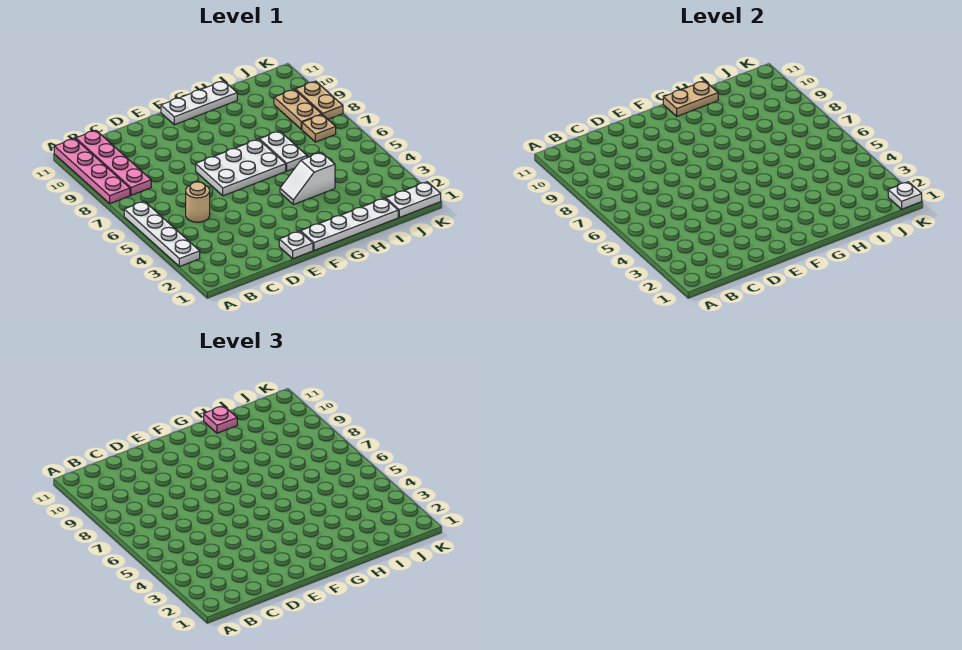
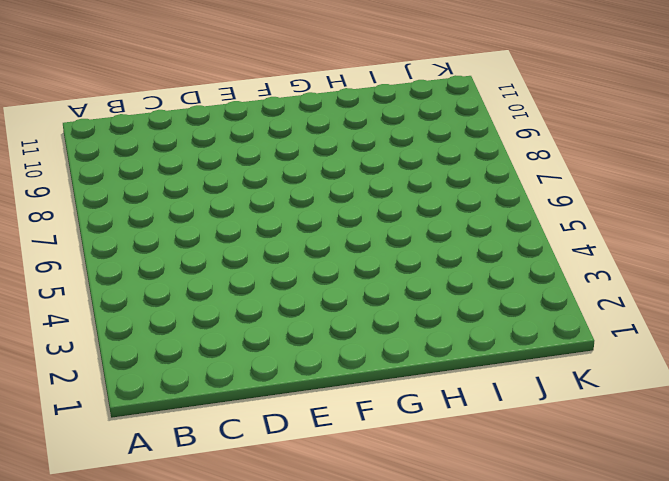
none -> white plate A3:A6 level 1
none -> pink plate A8:A11 level 1
none -> pink plate B8:B11 level 1

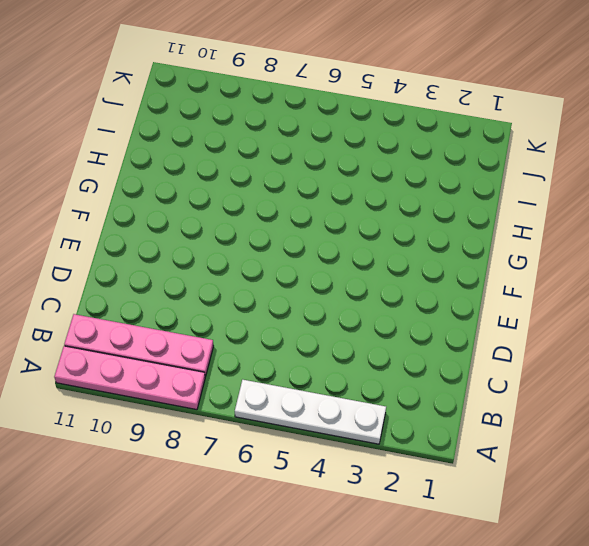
none -> tan round brick C5 level 1
none -> white plate E1 level 1
none -> white plate E6:G7 level 1

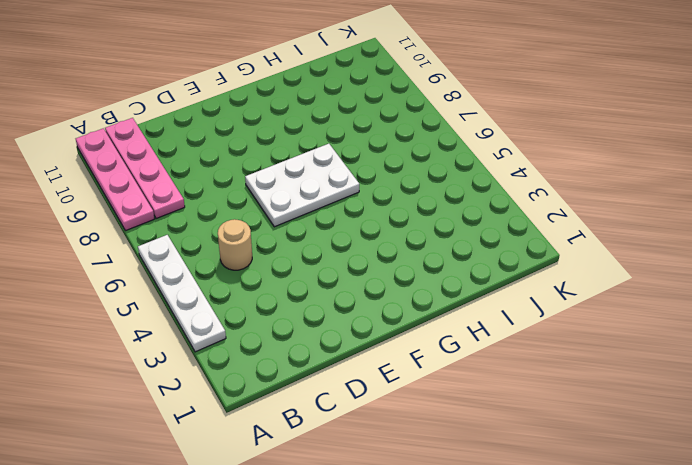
none -> white plate E1 level 1
none -> white plate F1:I1 level 1
none -> white plate F11:H11 level 1

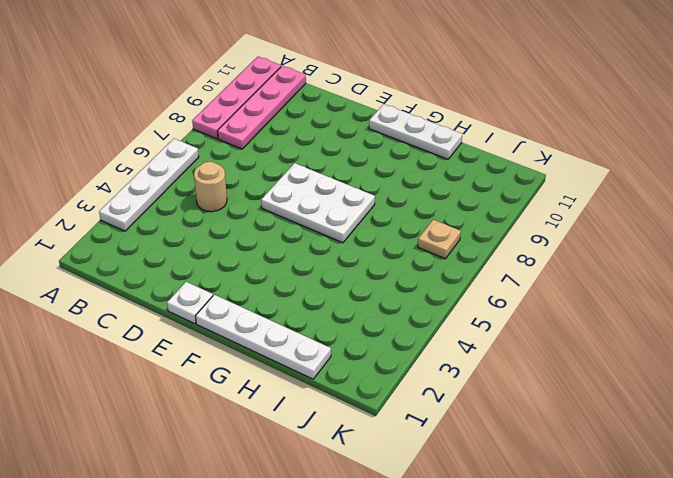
none -> white slope G4:H4 level 1 top H
none -> white plate H6:H7 level 1
none -> white plate J1:K1 level 1

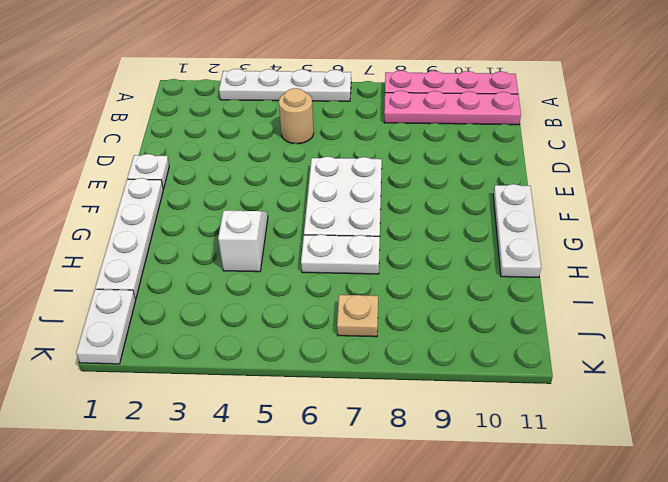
none -> tan plate J8:J9 level 1
none -> tan plate K8:K9 level 1
none -> tan plate G11:H11 level 2

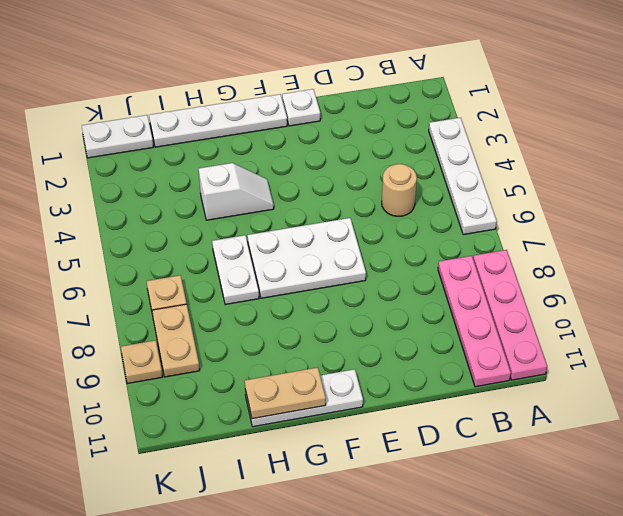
tan plate K9 level 1 -> tan plate K8:K9 level 1
none -> white plate K1 level 2
none -> pink plate H11 level 3

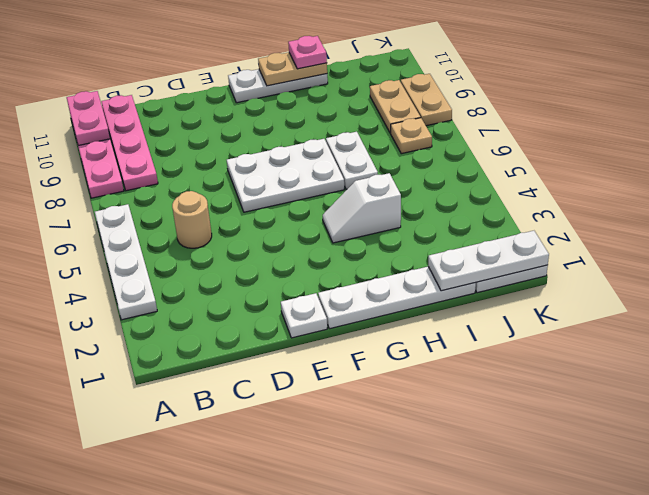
pink plate A10:A11 level 2 -> none
white plate I1:K1 level 2 -> white plate K1 level 2

